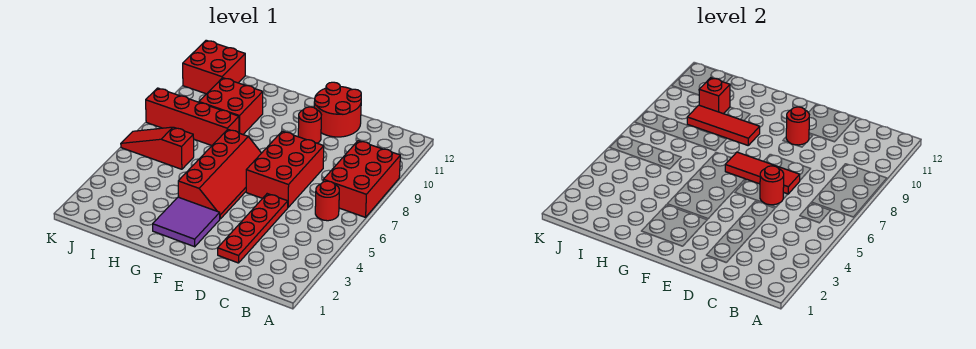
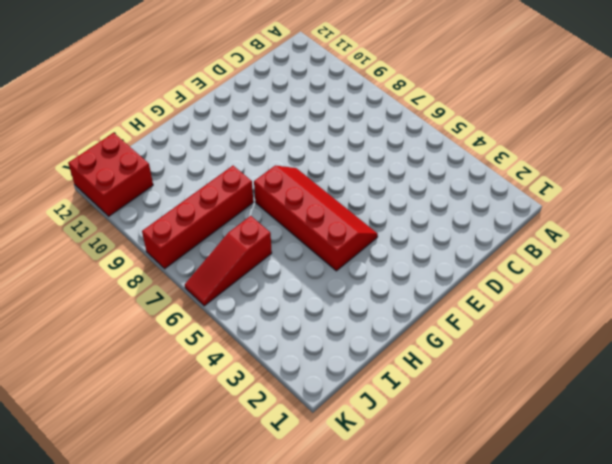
none -> red brick A7:B9 level 1
none -> red round brick B6 level 1
none -> red plate D2:D5 level 1

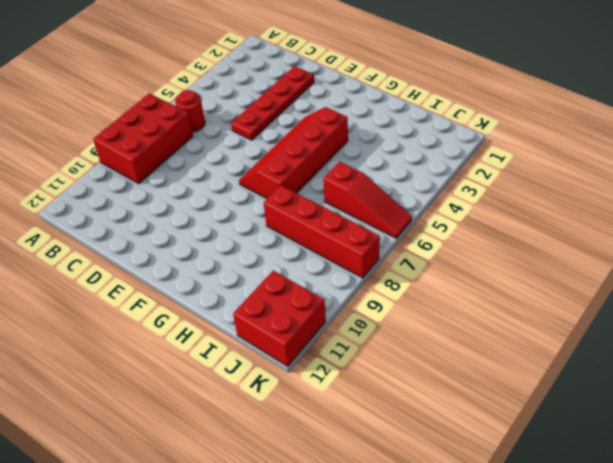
none -> red brick D6:E8 level 1
none -> red round brick D11:E12 level 1
none -> red round brick E10 level 1

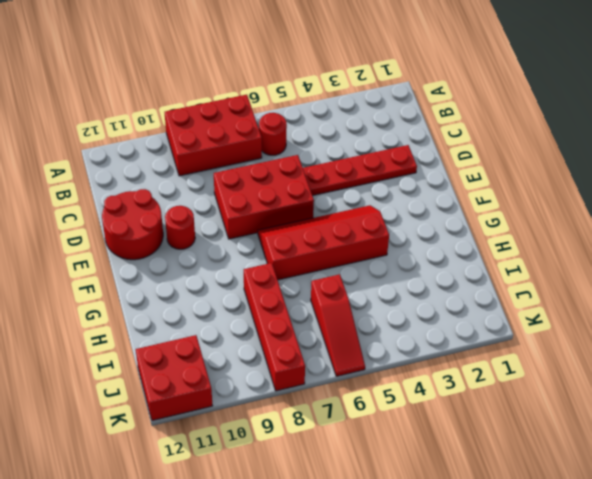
none -> purple tile F2:G3 level 1
none -> red brick H9:I10 level 1
none -> red round brick D6 level 2

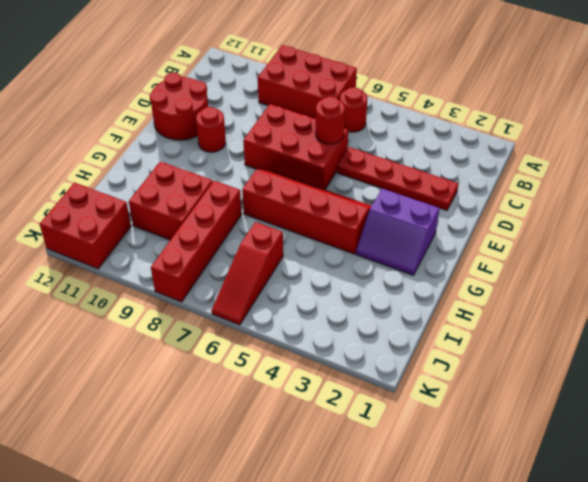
purple slope F2:G3 level 1 top F -> purple tile F2:G3 level 1
none -> red tile D7:F7 level 2
none -> red round brick E10 level 2
none -> red tile G9:I9 level 2

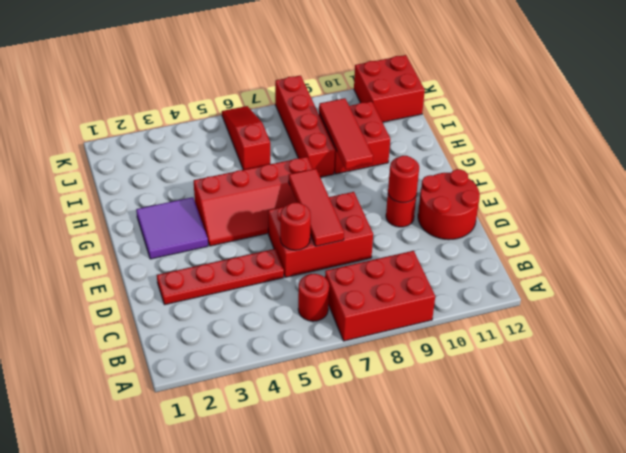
none -> red brick I10 level 2

